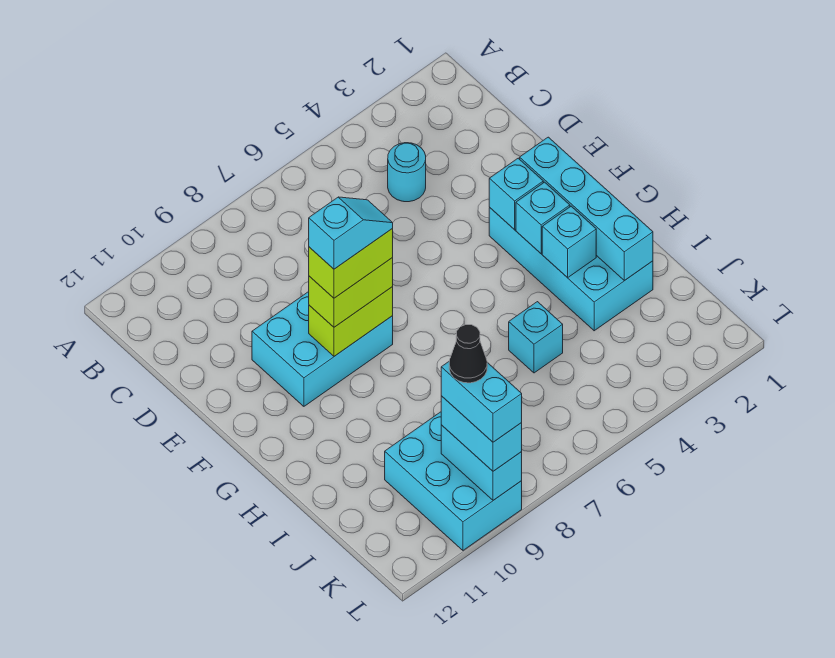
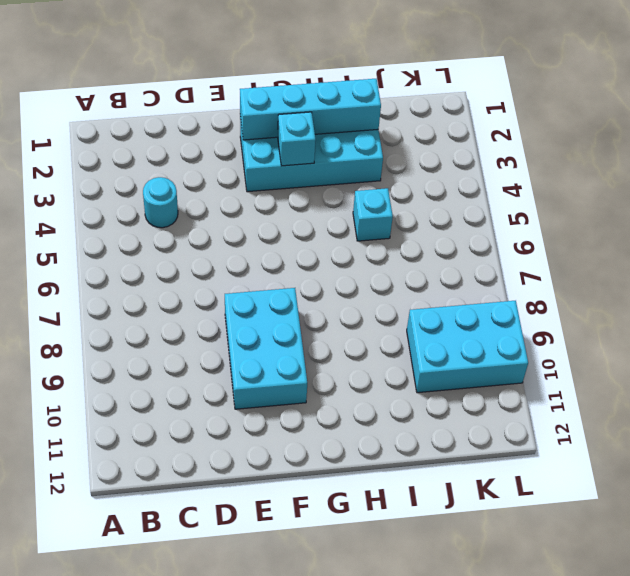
none -> cyan brick F3 level 2
none -> lime brick F8:F9 level 2
none -> cyan brick H3 level 2

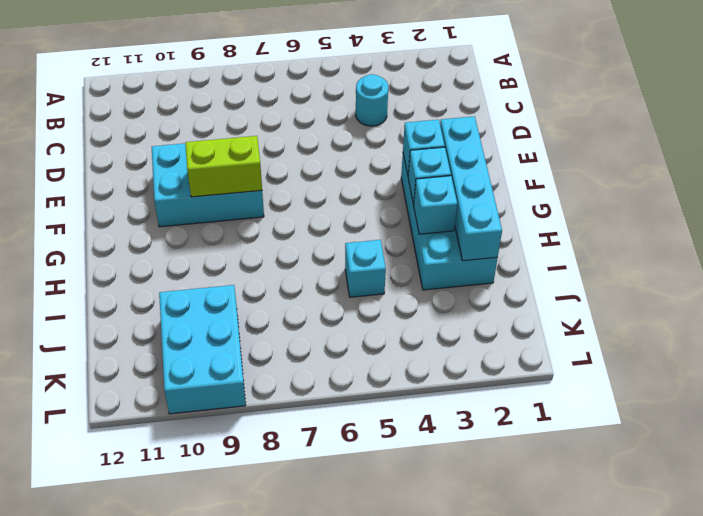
none -> cyan brick K9:L9 level 2
none -> lime brick F8:F9 level 3
none -> cyan brick K9:L9 level 3

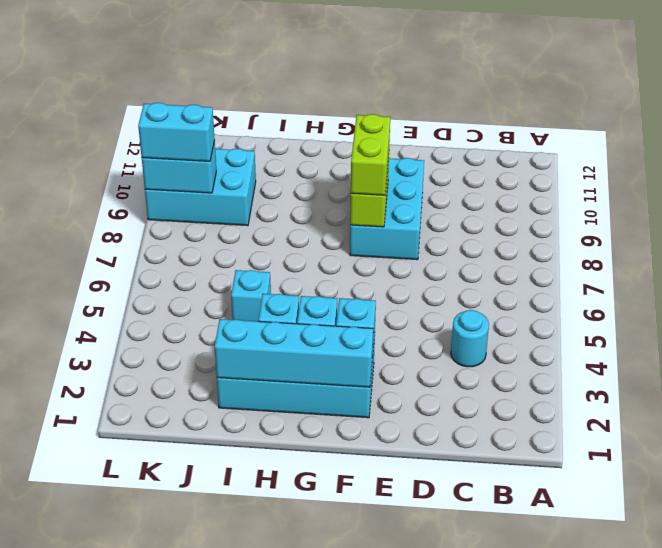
none -> lime brick F8:F9 level 4
none -> cyan brick K9:L9 level 4
none -> cyan slope F8:F9 level 5 top 9

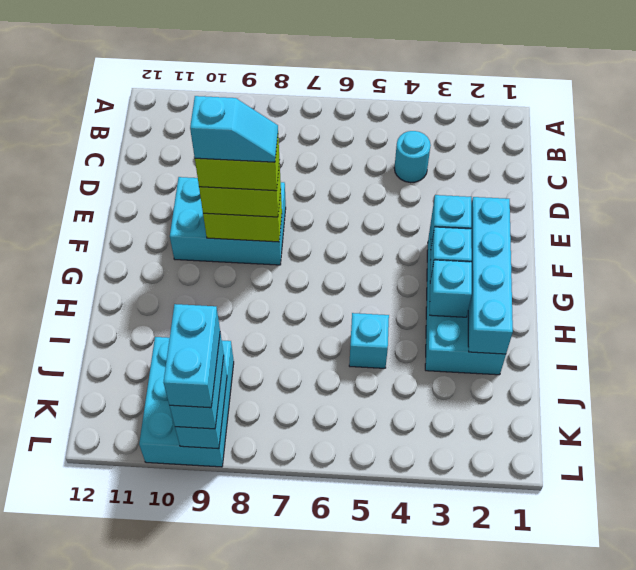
none -> black cone K9 level 5

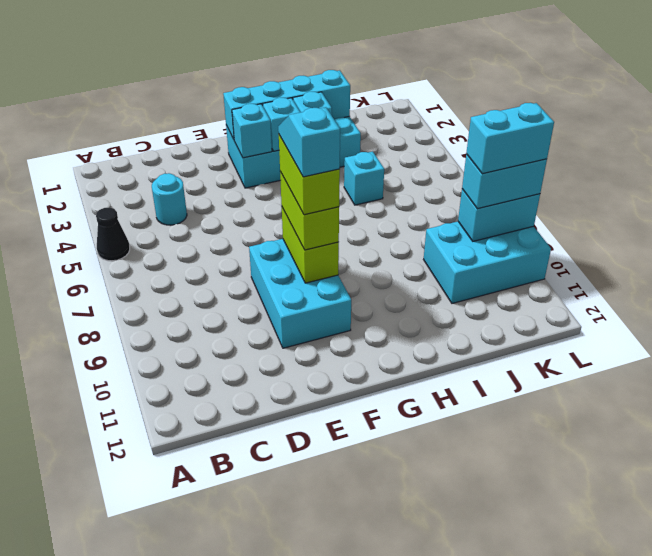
black cone A5 level 1 -> black cone K9 level 5

